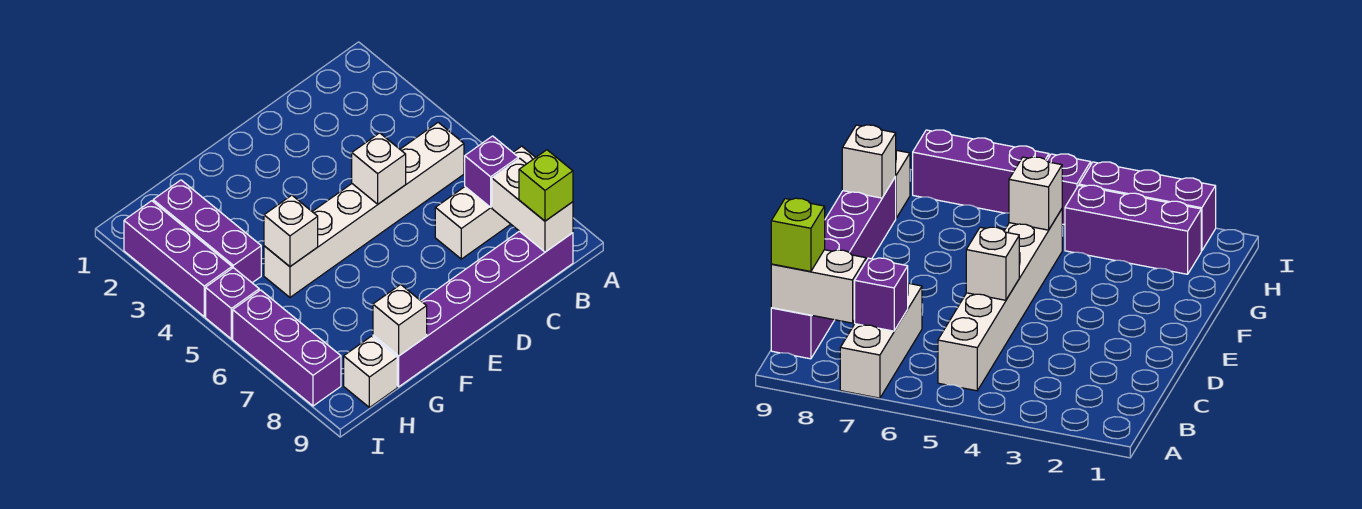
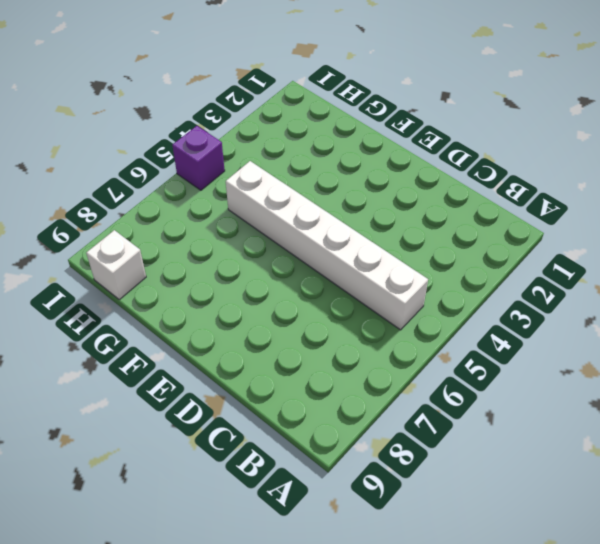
none -> white brick A7:C7 level 1
none -> purple brick B9:G9 level 1
none -> purple brick H2:H4 level 1

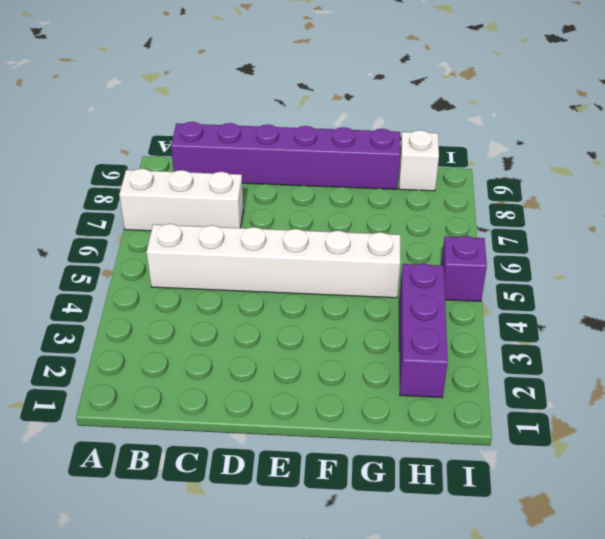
none -> purple brick I2:I4 level 1
none -> purple brick I6:I8 level 1
none -> purple brick B7 level 2

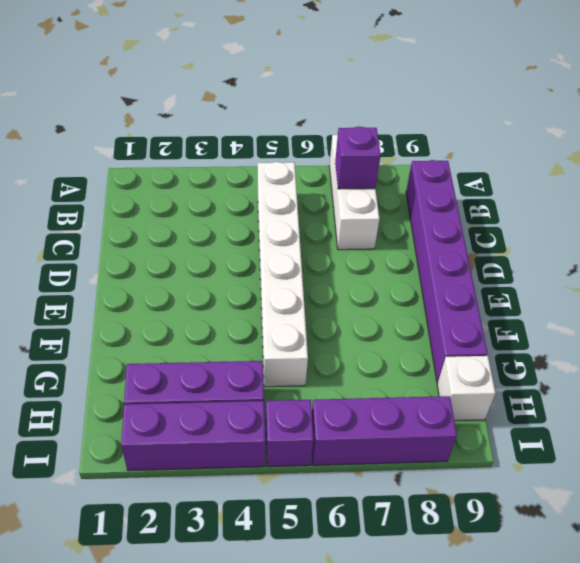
none -> white brick B8:B9 level 2
none -> white brick D5 level 2
none -> white brick G5 level 2

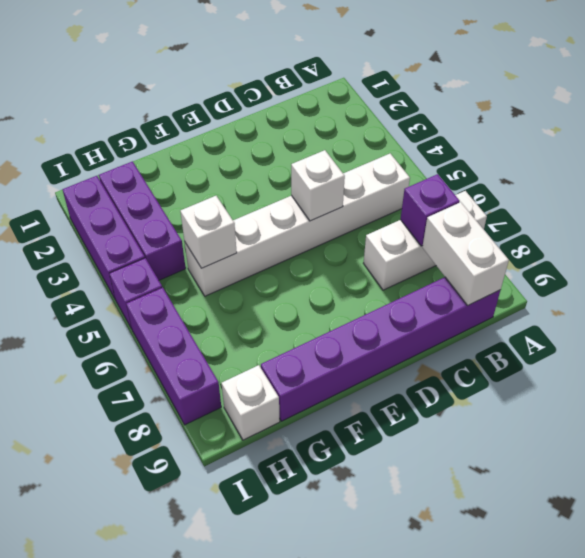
none -> white brick G9 level 2
none -> lime brick B9 level 3

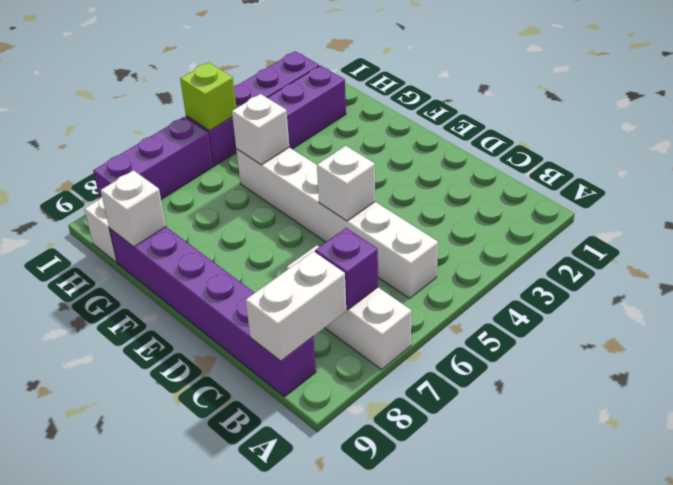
lime brick I5 level 2 -> lime brick B9 level 3

